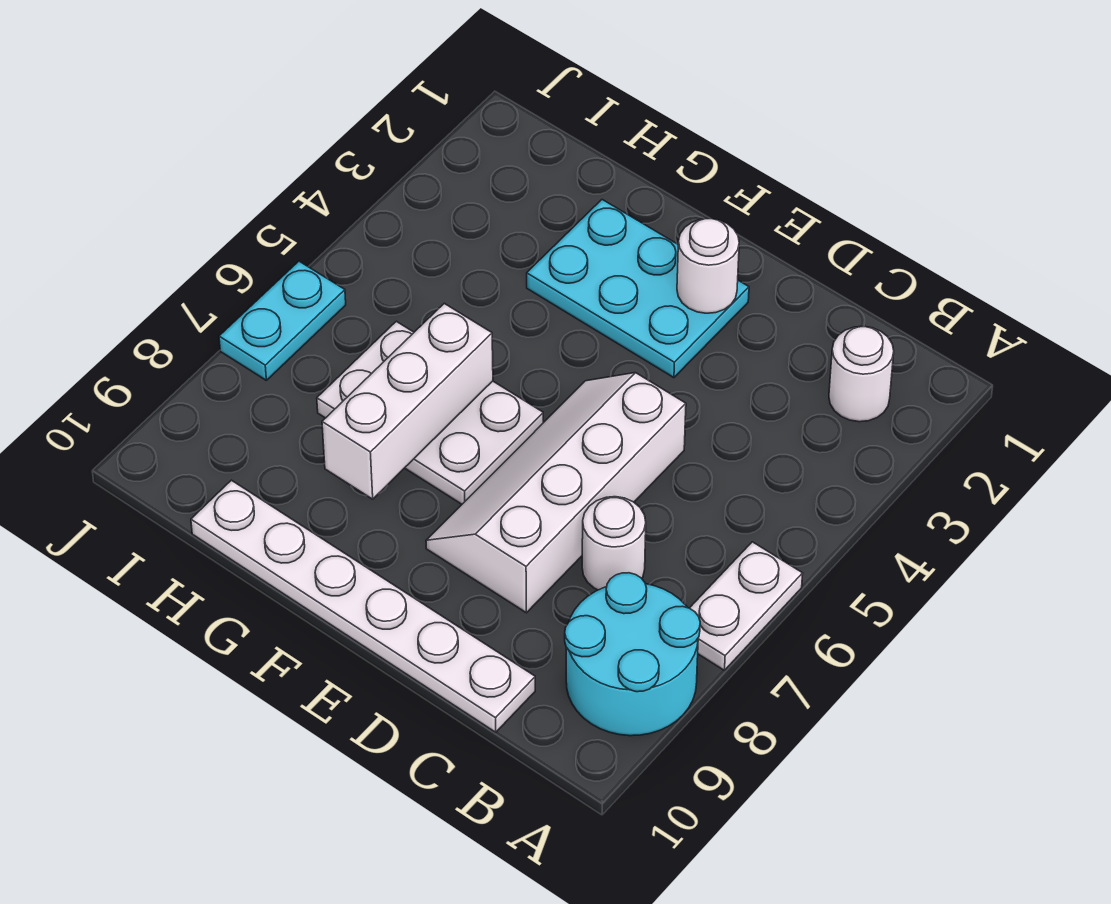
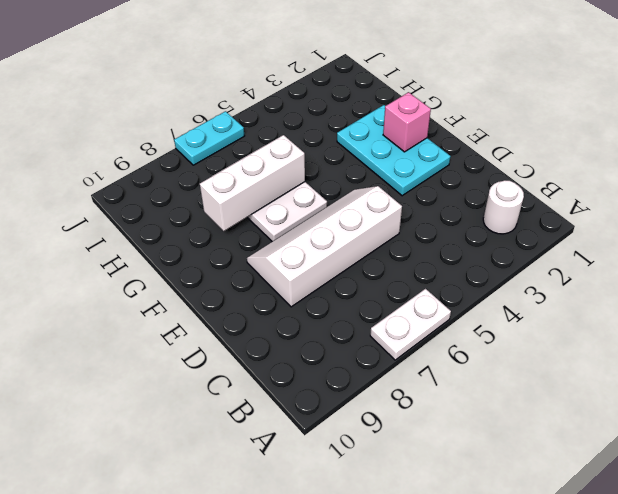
pink brick F2 level 2 -> none
none -> cyan round brick A8:B9 level 1
none -> white round brick C7 level 1

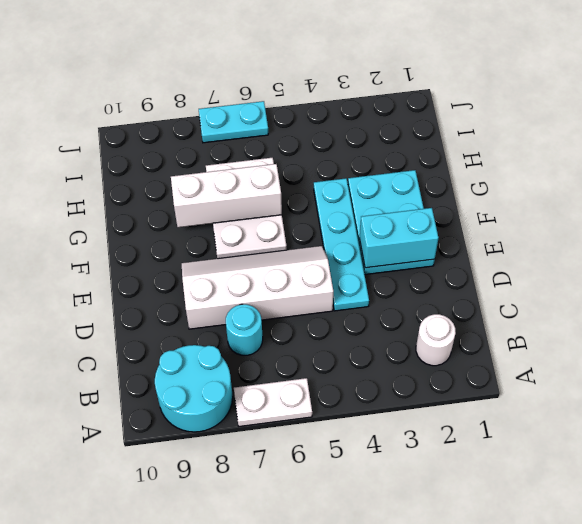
cyan round brick C7 level 1 -> white round brick C7 level 1
cyan plate D4:G4 level 1 -> none
cyan brick E2:E3 level 2 -> white round brick E2 level 2
none -> white plate C10:H10 level 1

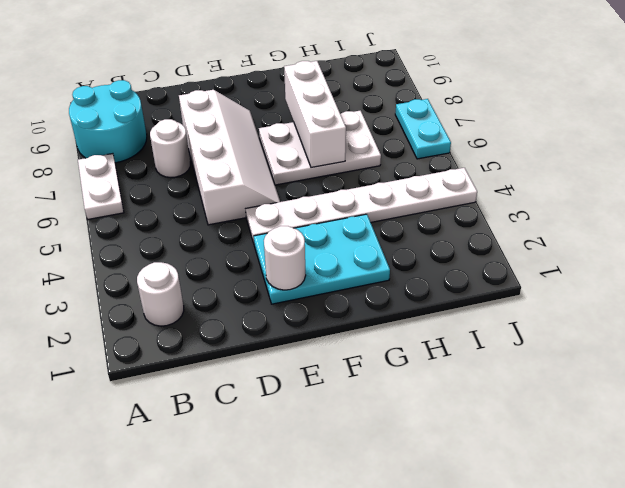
white plate E4:J4 level 1 -> white plate C10:H10 level 1

